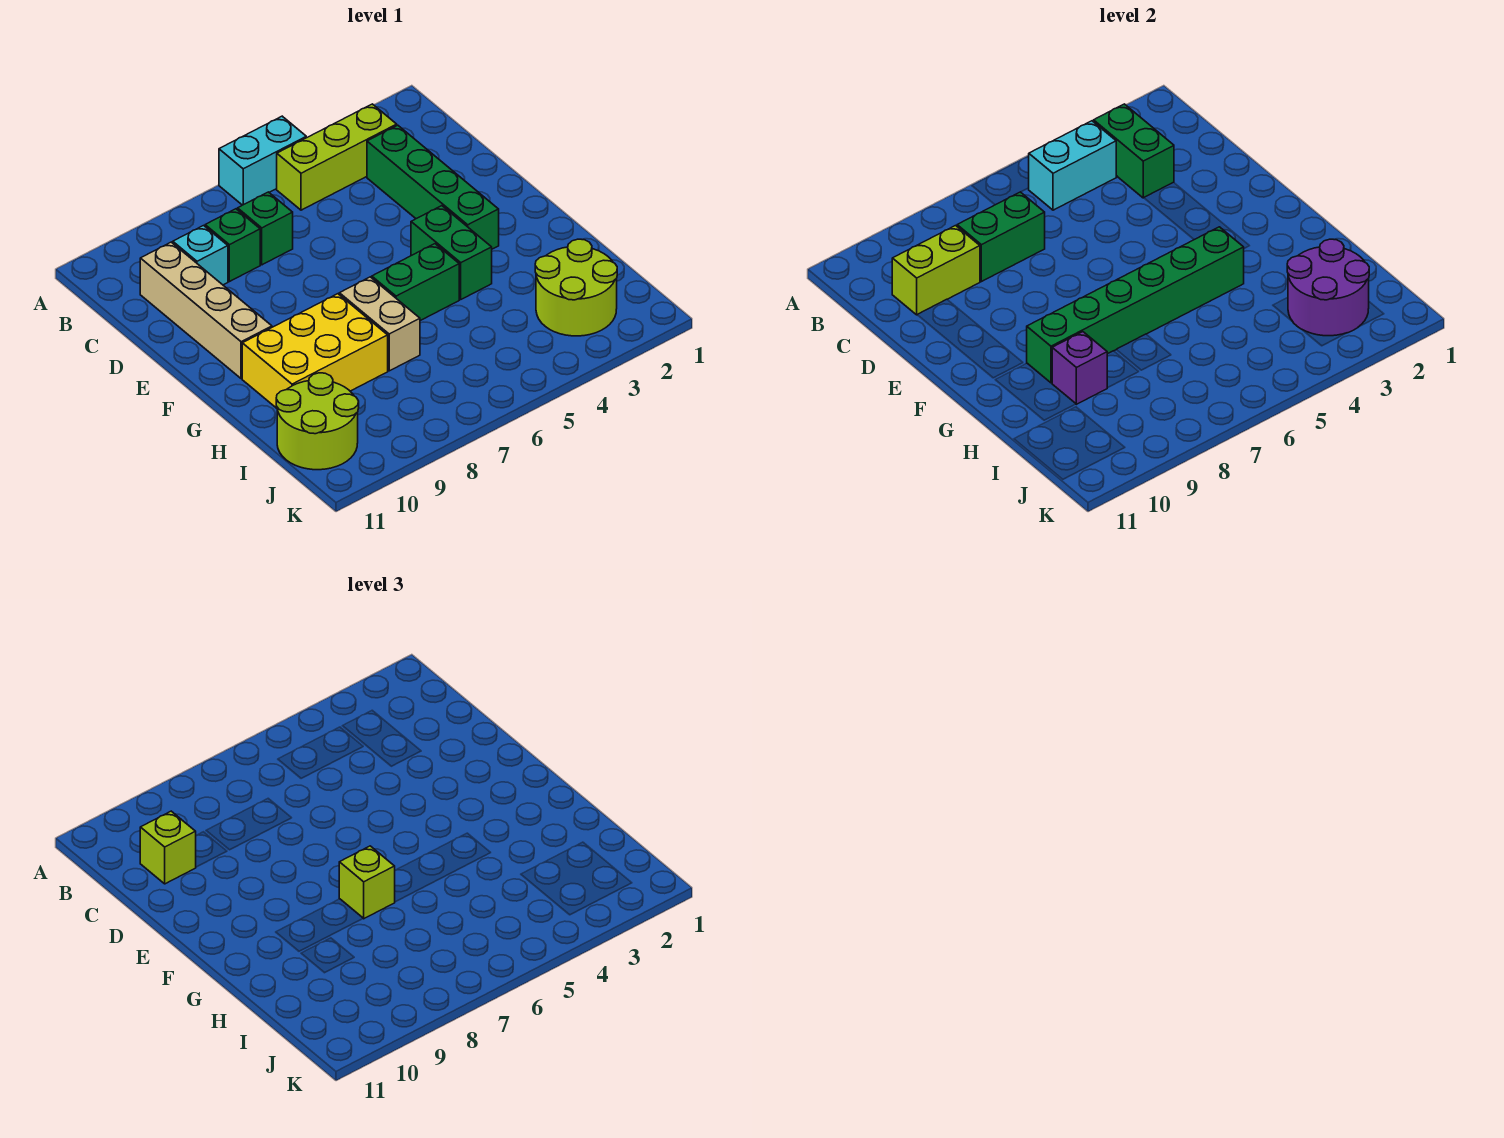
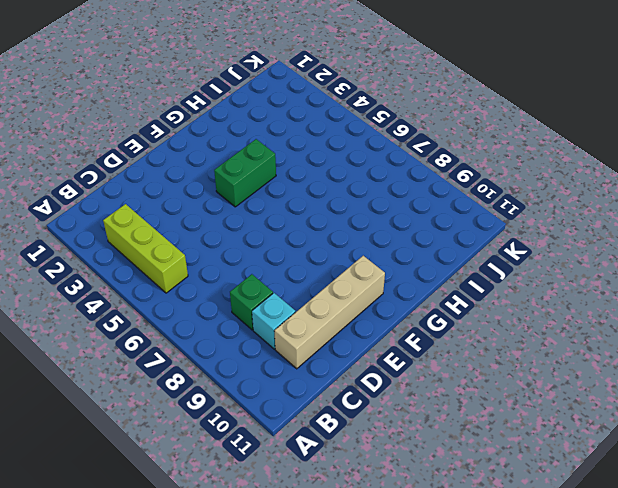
none -> cyan brick A5:A6 level 1
none -> green brick C3:F3 level 1
none -> green brick C7 level 1

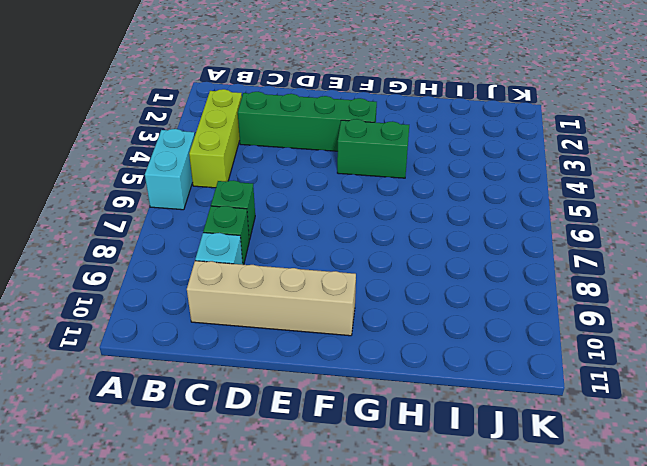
none -> green brick G5:G6 level 1
none -> tan brick G7:H7 level 1
none -> yellow brick G8:H10 level 1

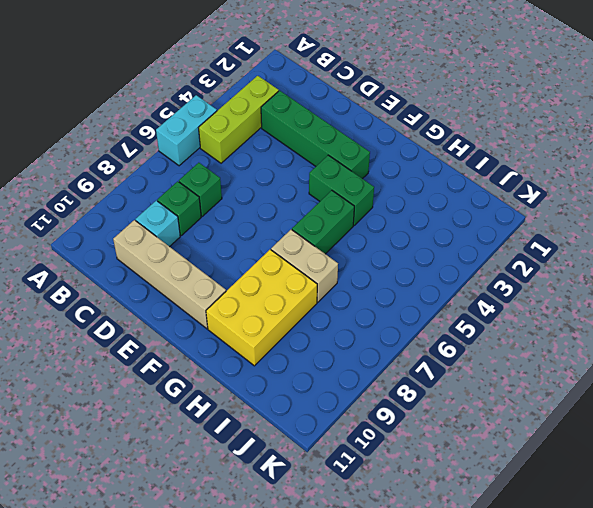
none -> lime round brick I2:J3 level 1
none -> lime round brick I10:J11 level 1
none -> green brick B3:C3 level 2

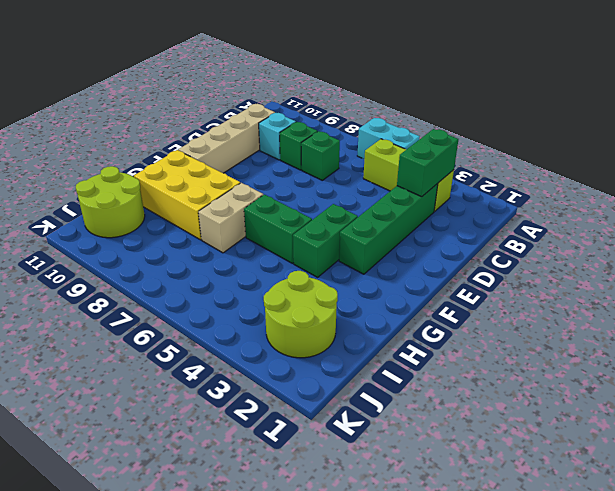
none -> cyan brick B4:B5 level 2
none -> green brick C7:C8 level 2
none -> lime brick C9:C10 level 2

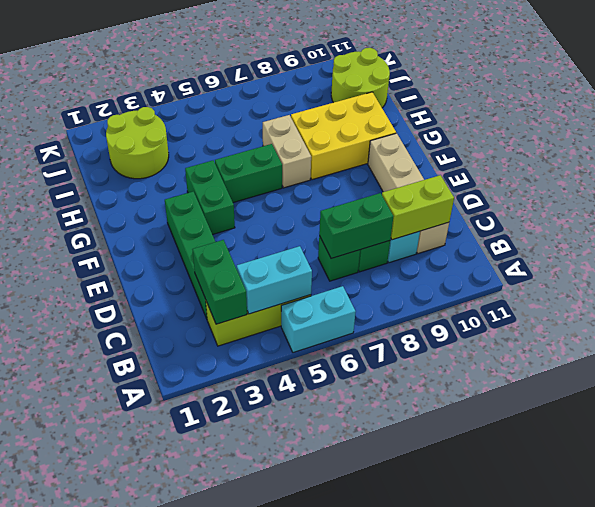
none -> green brick G4:G9 level 2
none -> purple brick H9 level 2
none -> purple round brick I2:J3 level 2

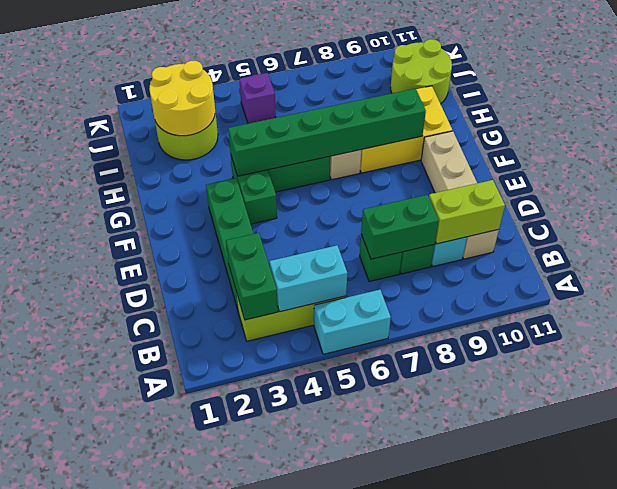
yellow round brick I2:J3 level 2 -> purple round brick I2:J3 level 2
purple brick J5 level 1 -> purple brick H9 level 2
none -> lime brick C10 level 3
none -> lime brick G7 level 3

